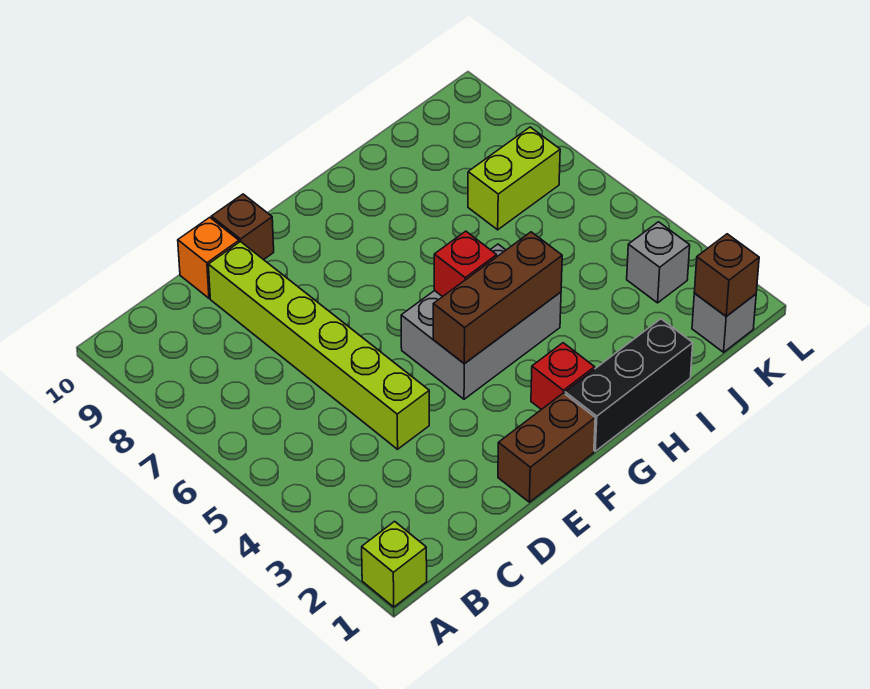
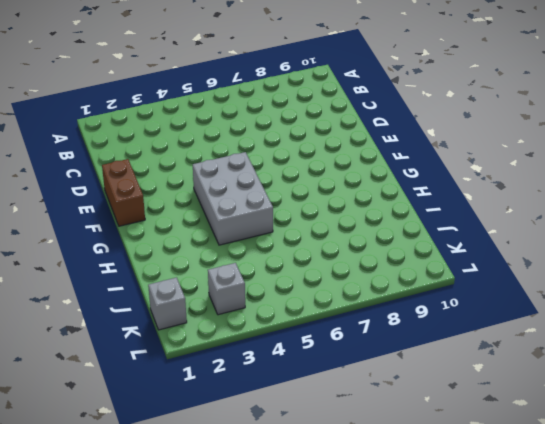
none -> lime brick A1 level 1
none -> lime brick D4:D9 level 1
none -> orange brick D10 level 1

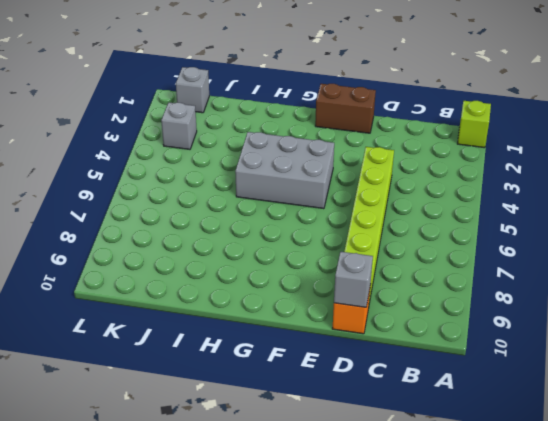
grey brick D10 level 2 -> none
none -> brown brick E10 level 1
none -> black brick G1:I1 level 1
none -> red brick G2 level 1

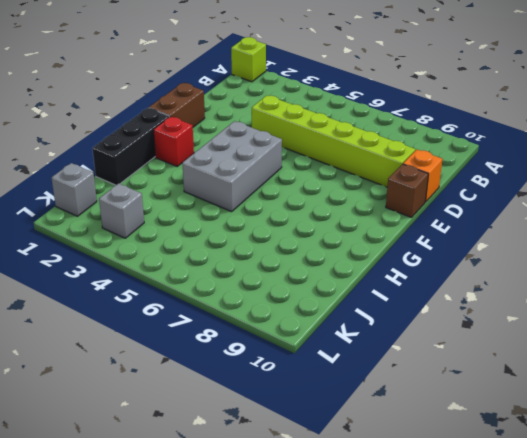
none -> lime brick J7:K7 level 1
none -> brown brick F4:H4 level 2
none -> red brick G5 level 2

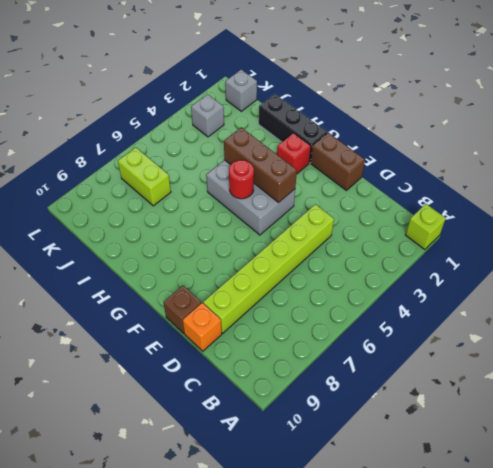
red round brick G5 level 2 -> red brick G5 level 2
none -> brown brick K1 level 2

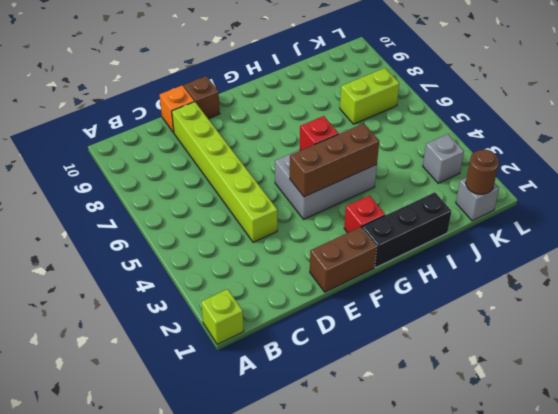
brown round brick K1 level 2 -> brown brick K1 level 2

